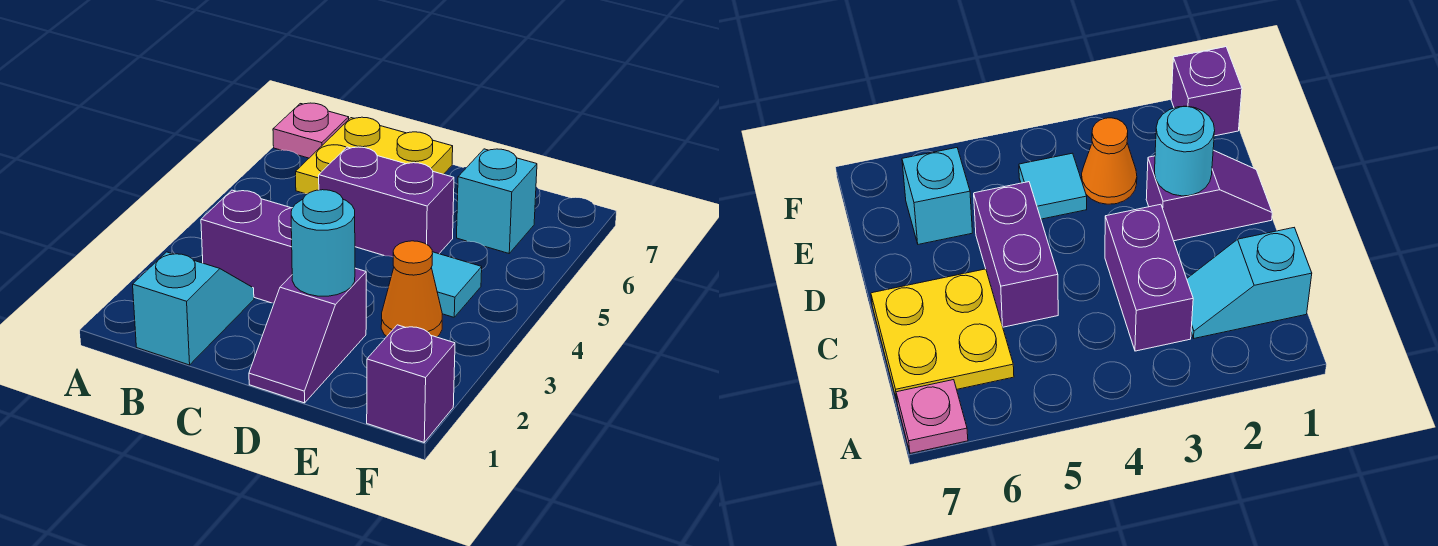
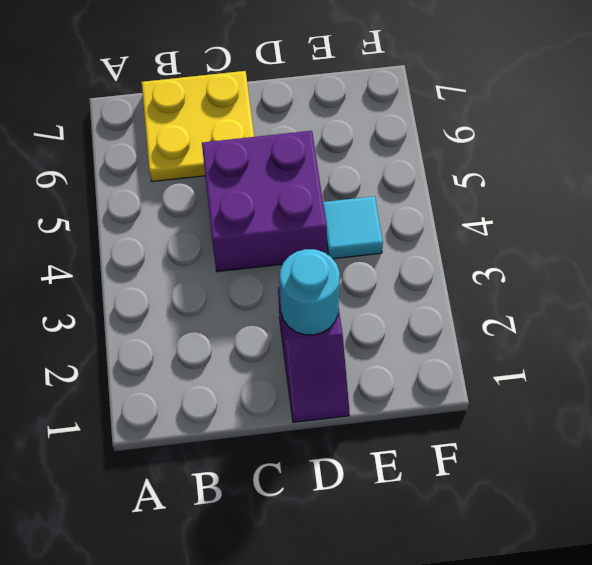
purple brick C4:D5 level 1 -> purple brick C5:D5 level 1
none -> pink plate A7 level 1
none -> cyan slope B1:B2 level 1 top 1

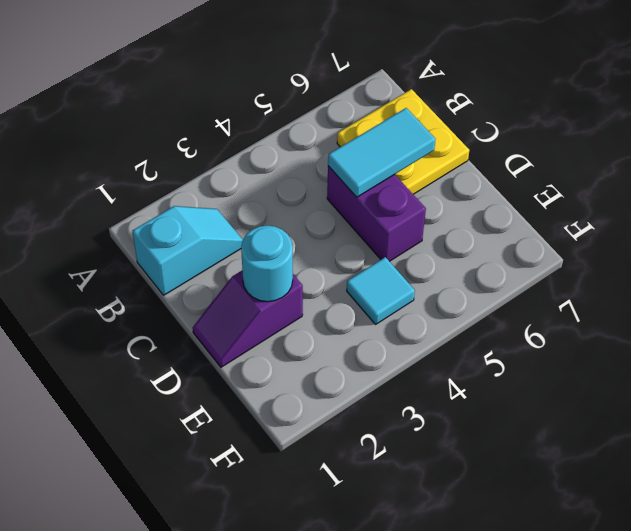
cyan tile C5:C6 level 2 -> none
none -> pink plate A7 level 1
none -> purple brick B3:C3 level 1

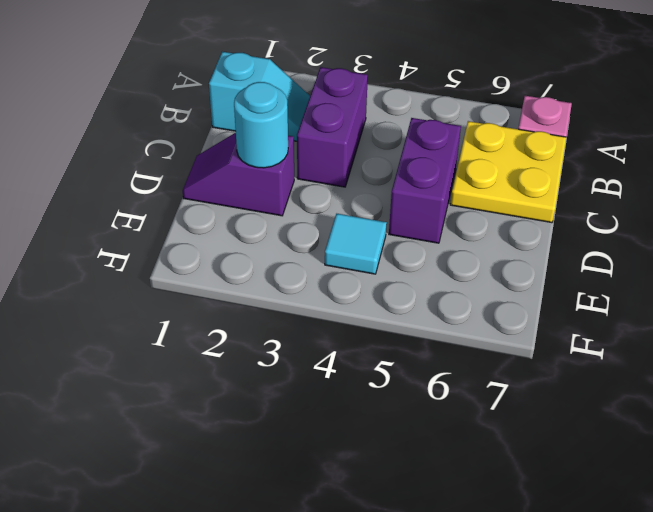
none -> orange cone E3 level 1
none -> cyan brick E6 level 1

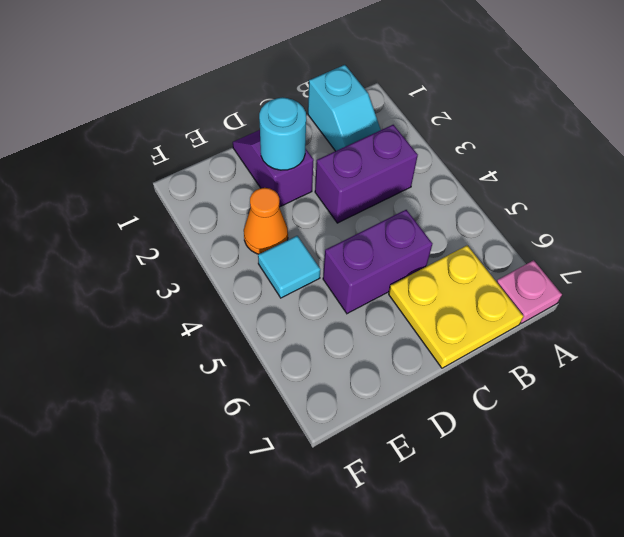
none -> cyan brick E6 level 1
none -> purple brick F1 level 1

